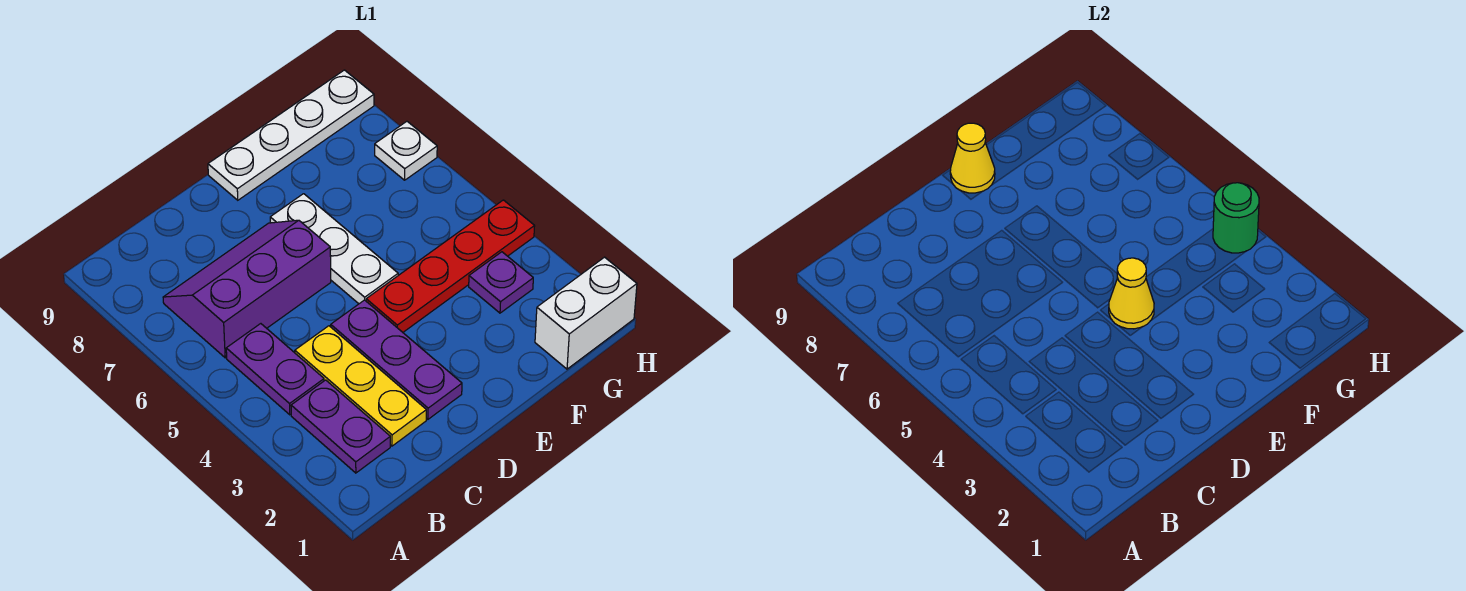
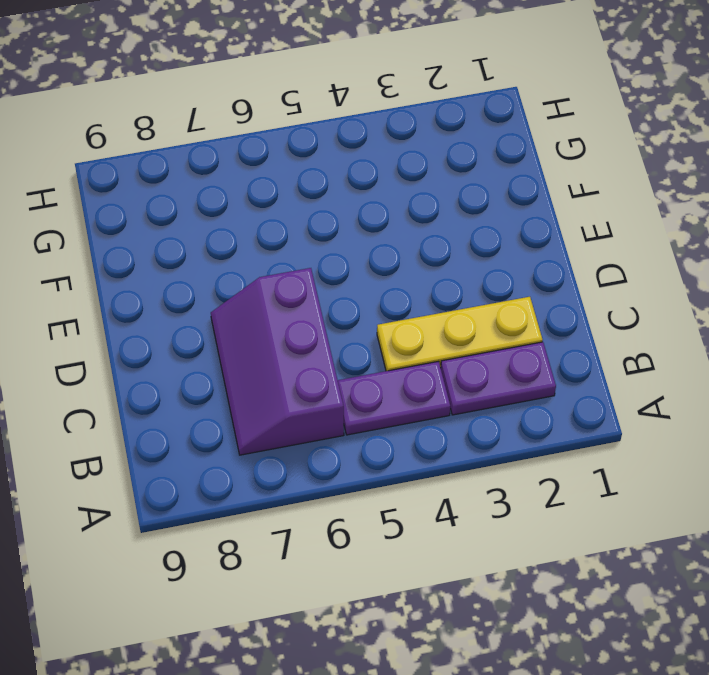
none -> purple plate D2:D4 level 1
none -> red plate E4:H4 level 1
none -> white plate E5:E7 level 1

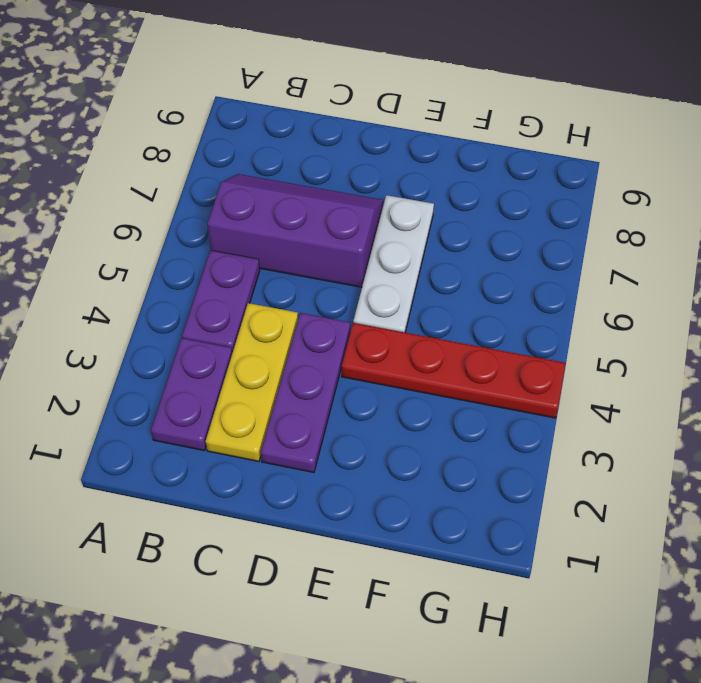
none -> white plate E9:H9 level 1
none -> white brick G1:H1 level 1
none -> purple plate G3 level 1

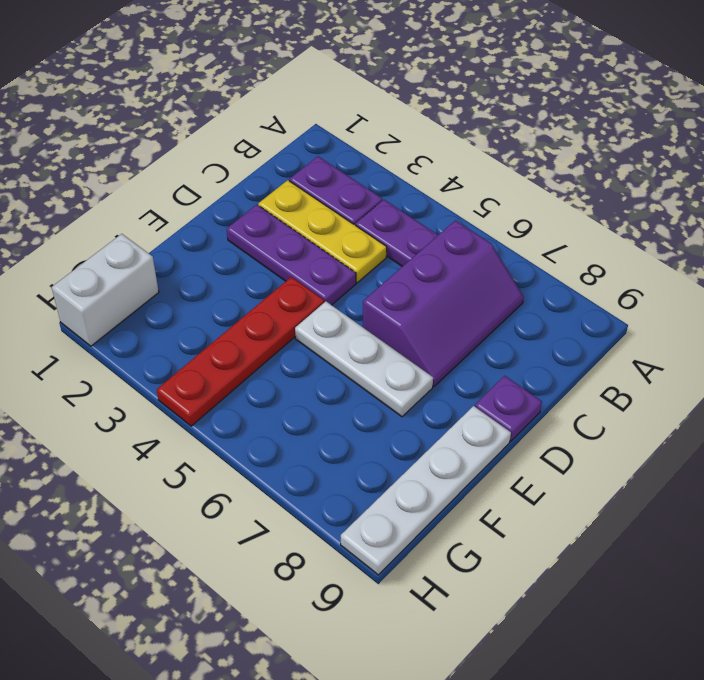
purple plate D9 level 1 -> purple plate G3 level 1
none -> white plate H7 level 1
none -> yellow cone E4 level 2
none -> yellow cone E9 level 2

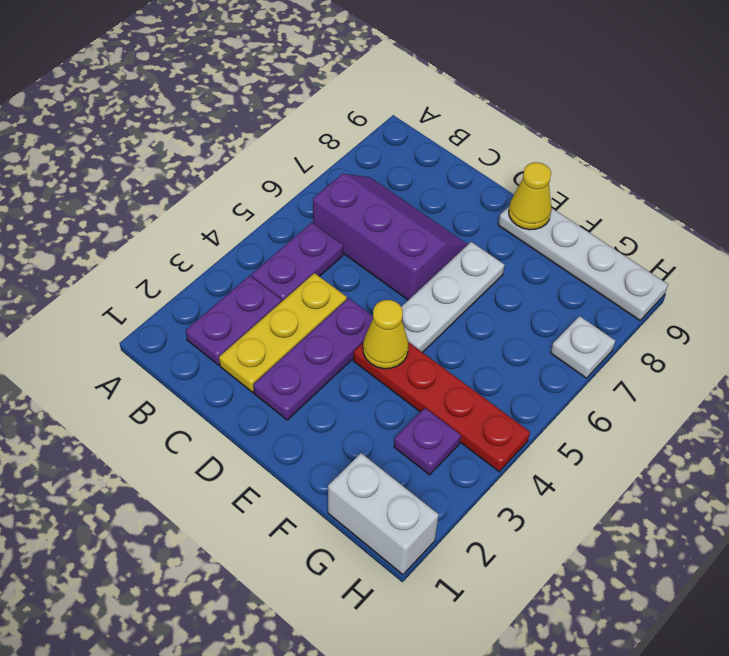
none -> green round brick H4 level 2

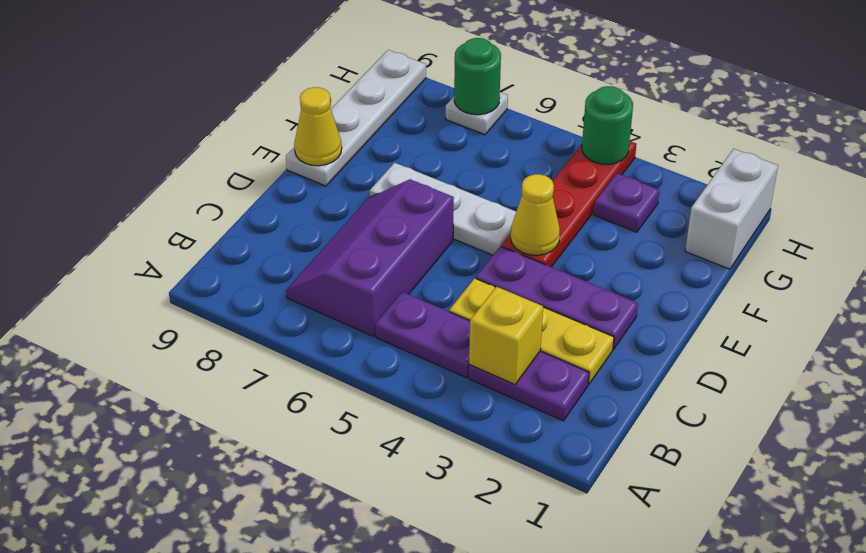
yellow brick B3 level 2 -> none
green round brick H7 level 2 -> none

